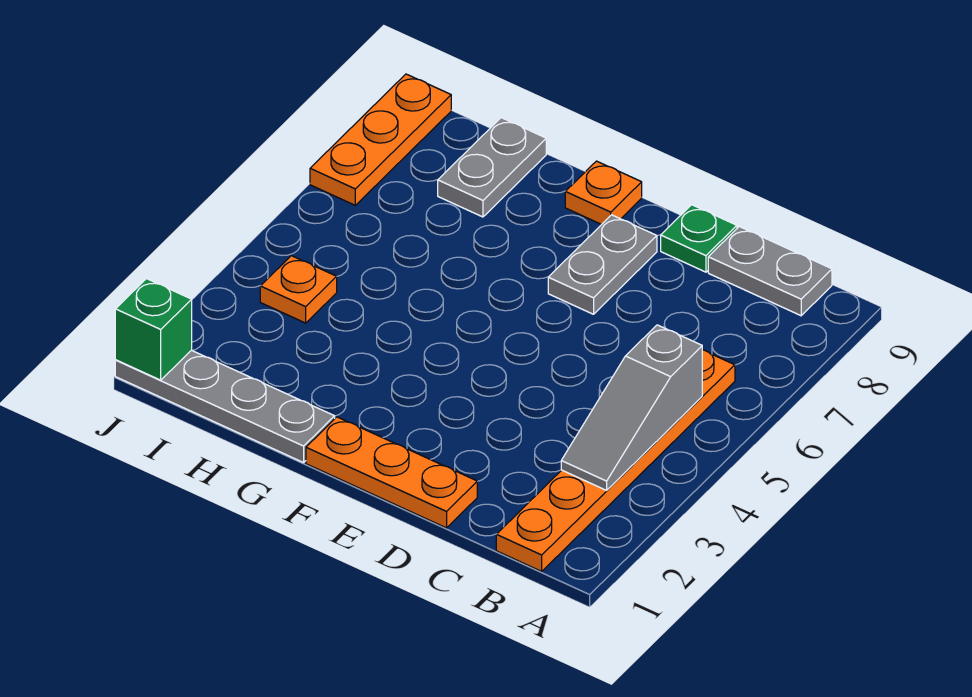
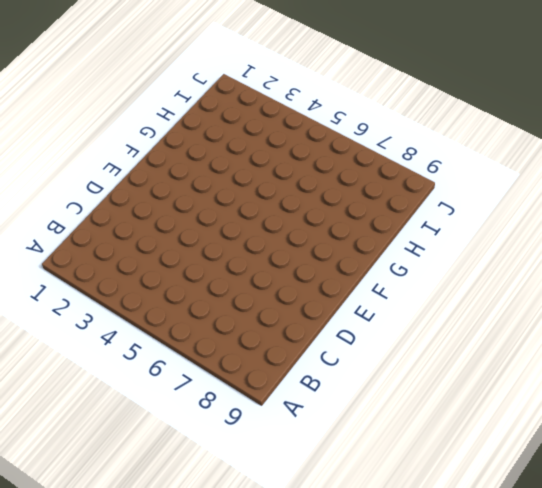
none -> orange plate B1:B6 level 1
none -> grey plate B9:C9 level 1
none -> orange plate D1:F1 level 1

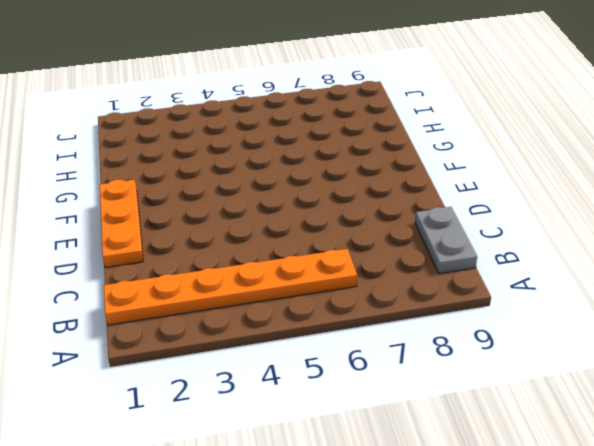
none -> green plate D9 level 1
none -> grey plate E7:E8 level 1
none -> orange plate F9 level 1

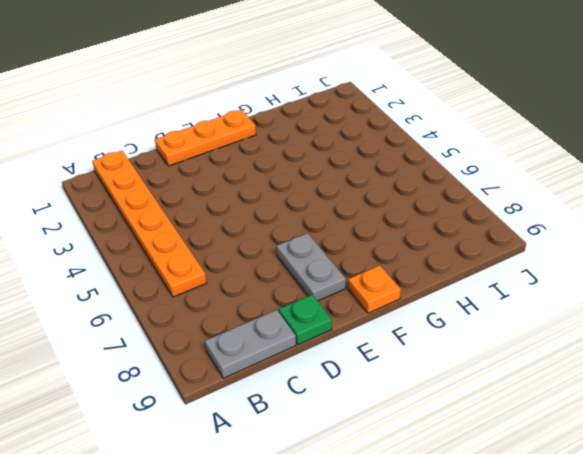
none -> grey plate G1:J1 level 1
none -> grey plate H8:H9 level 1
none -> orange plate I4 level 1

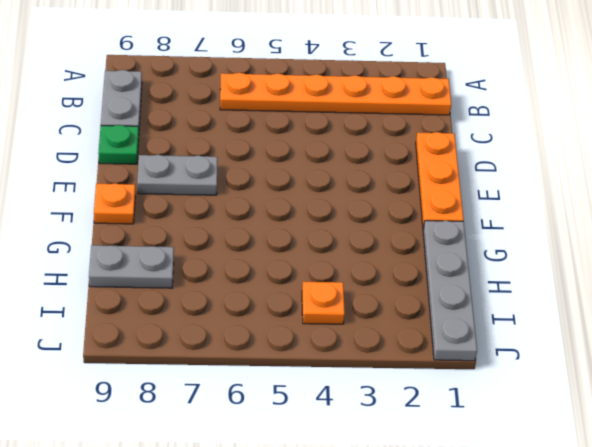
none -> orange plate J7:J9 level 1
none -> grey slope B3:B5 level 2 top 5
none -> green brick J1 level 2

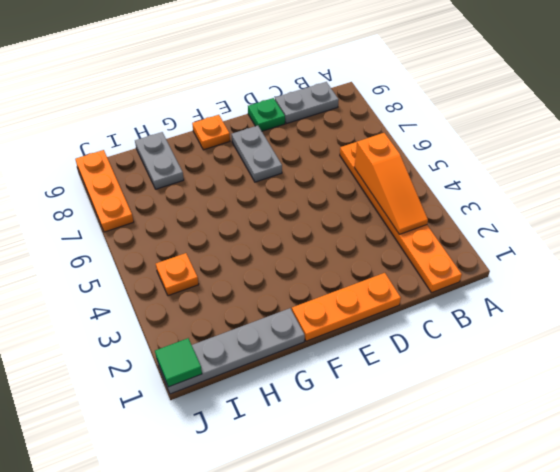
orange slope B3:B5 level 2 top 5 -> grey slope B3:B5 level 2 top 5
green tile J1 level 2 -> green brick J1 level 2

